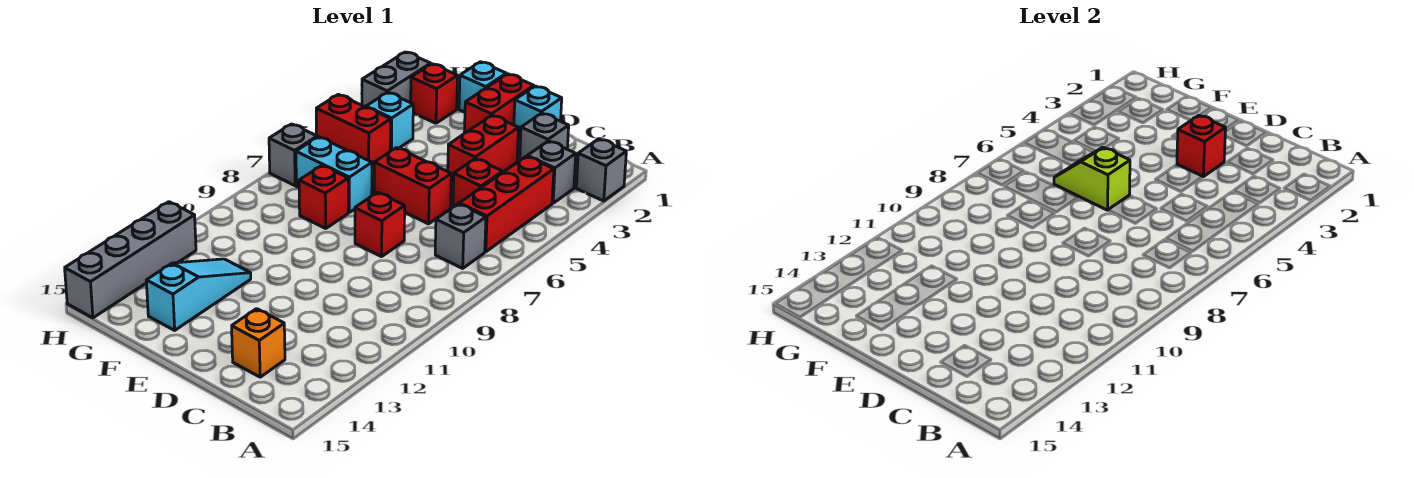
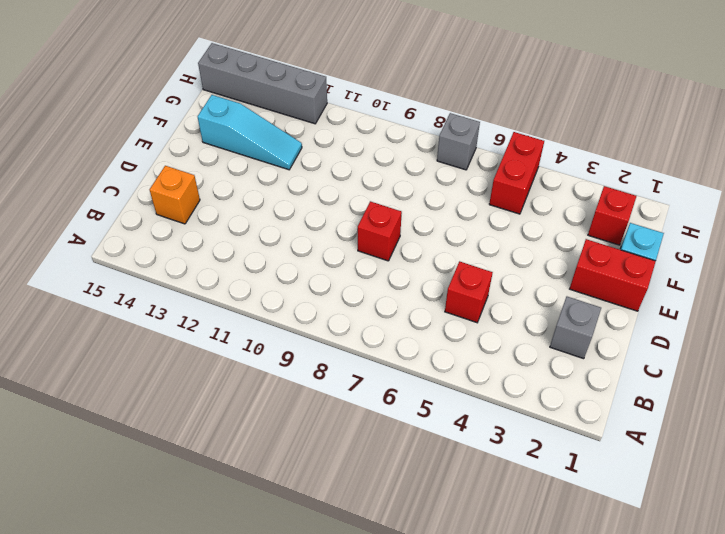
none -> grey brick A2 level 1
none -> grey brick B3 level 1
none -> red brick B4:B6 level 1

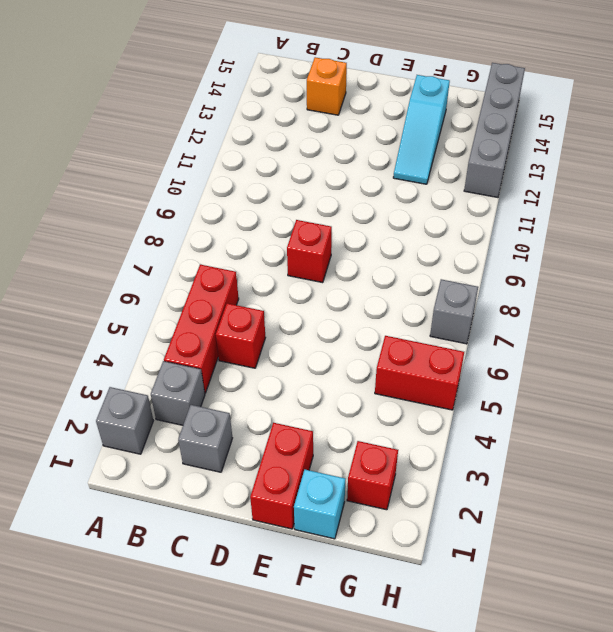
none -> grey brick B7 level 1
none -> cyan brick D1 level 1
none -> red brick D3:D4 level 1

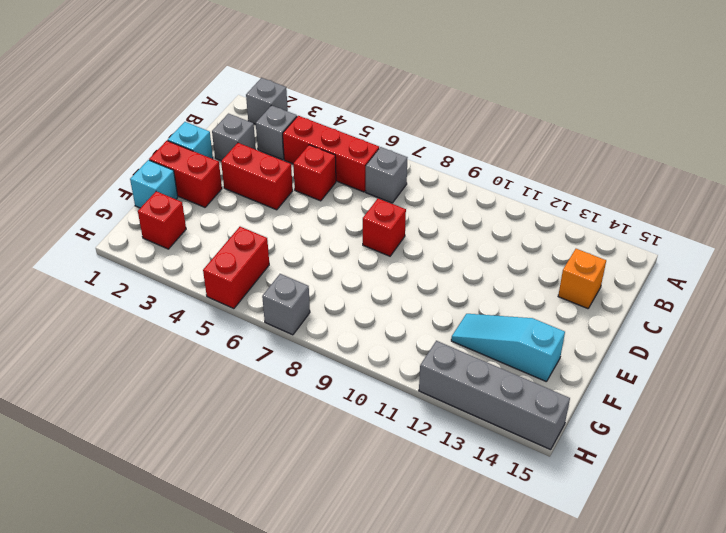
none -> red brick D6:E6 level 1
none -> cyan brick F7:G7 level 1
none -> red brick F8 level 1

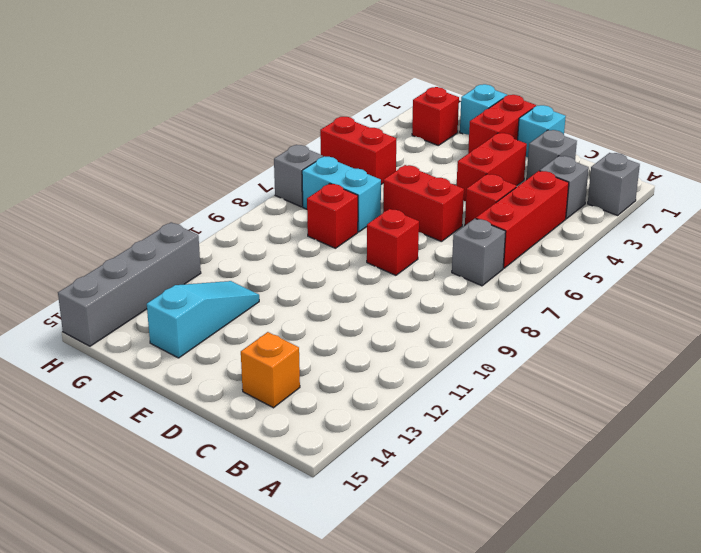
none -> cyan brick G4 level 1
none -> grey brick H2:H3 level 1
none -> red brick D3 level 2

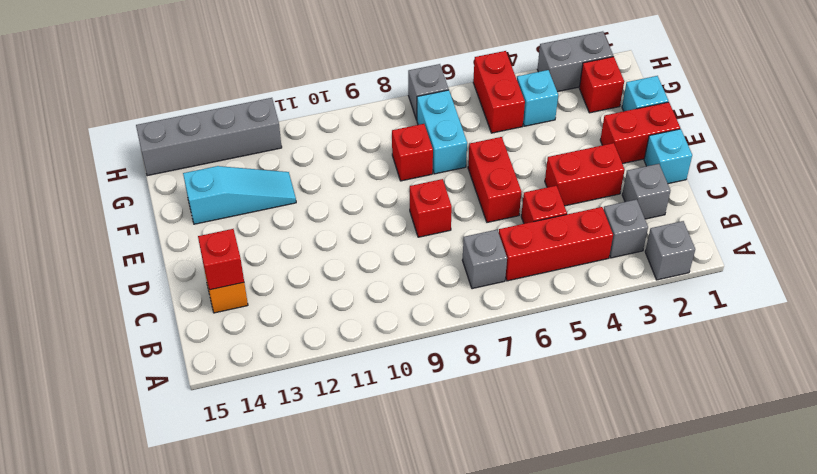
red brick C14 level 2 -> red brick D3 level 2
none -> lime slope E6:F6 level 2 top E

